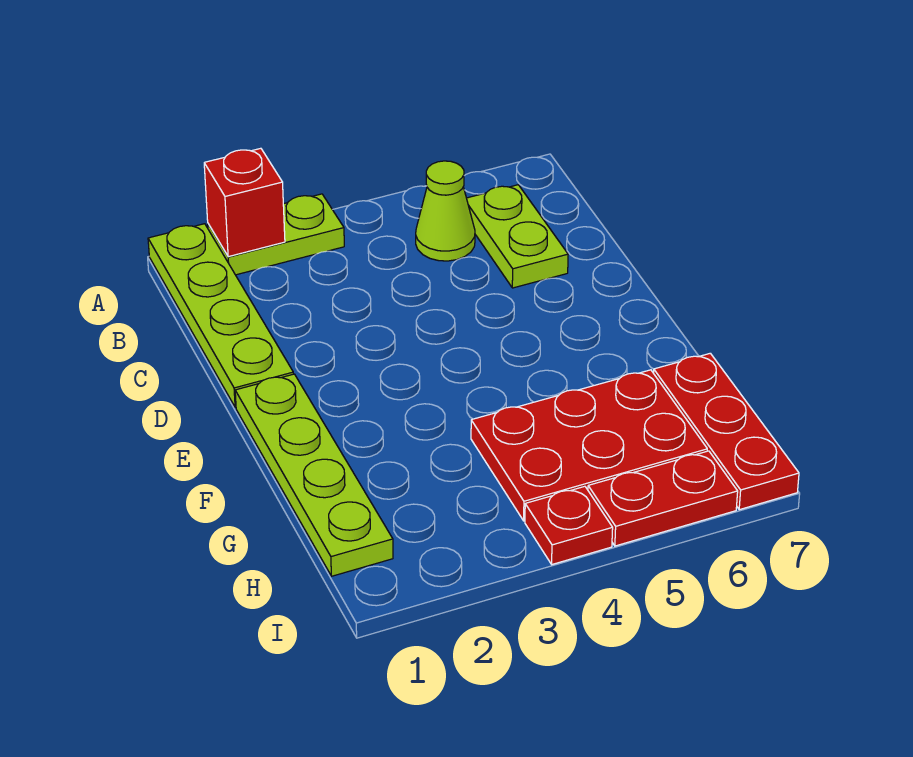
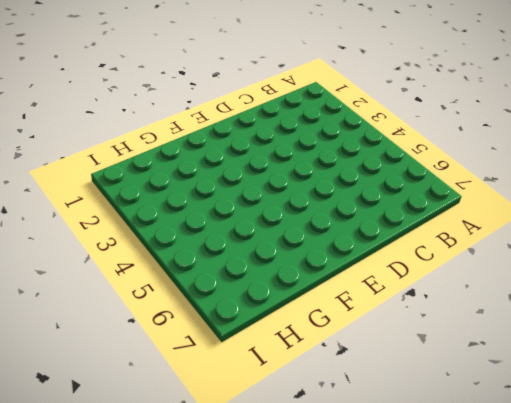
none -> lime plate A1:D1 level 1
none -> lime plate A2:A3 level 1

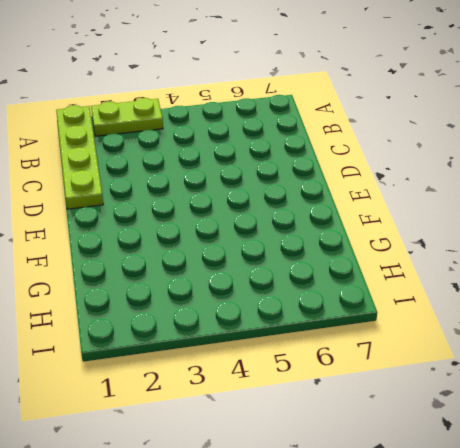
none -> lime cone B5 level 1
none -> lime plate B6:C6 level 1

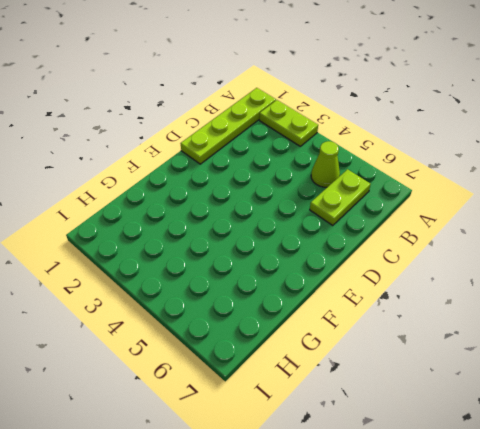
none -> lime plate E1:H1 level 1
none -> red plate G4:H6 level 1

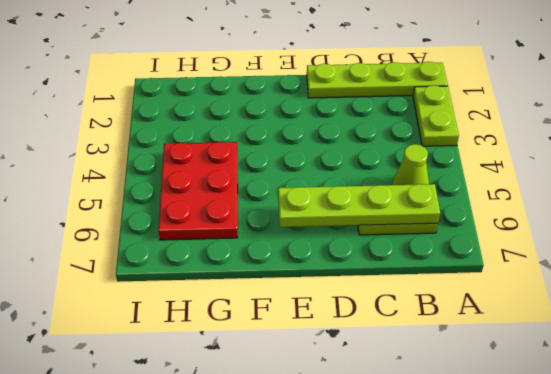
lime plate B6:E6 level 2 -> lime plate E1:H1 level 1
none -> red plate G7:I7 level 1
none -> red plate I4 level 1

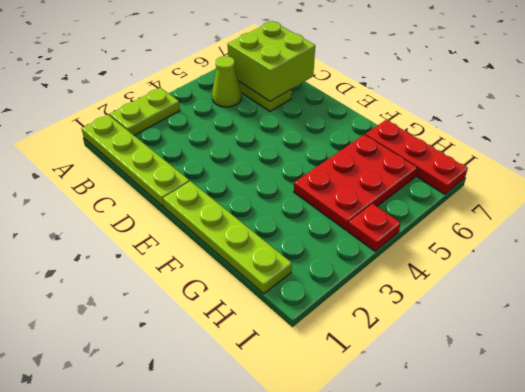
lime brick B6:C7 level 2 -> none
none -> red plate I5:I6 level 1
none -> red brick A2 level 2

